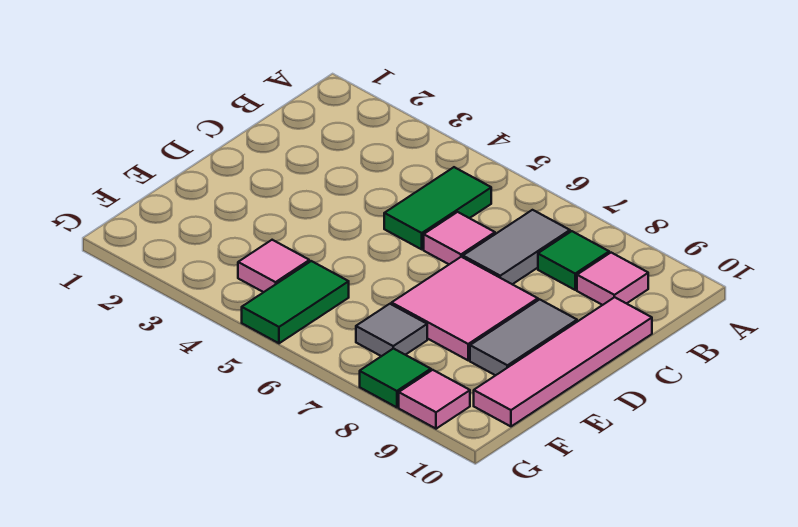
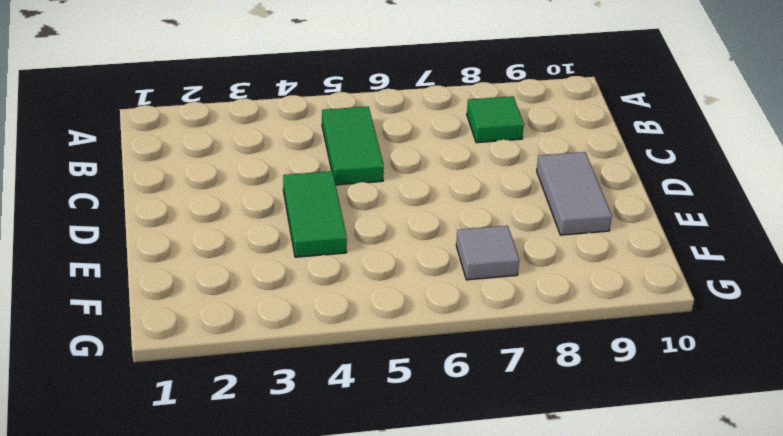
green tile D4:E4 level 1 -> green tile F5:G5 level 1
none -> grey tile B7:C7 level 1
none -> pink tile B9 level 1
none -> pink tile C6 level 1

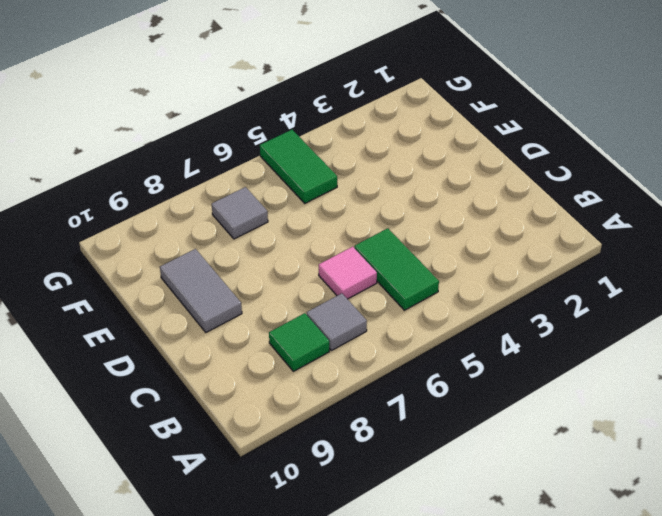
grey tile B7 level 1 -> grey tile B7:C7 level 1
none -> pink tile B9 level 1
none -> pink tile C10:F10 level 1
none -> pink tile D7:E8 level 1

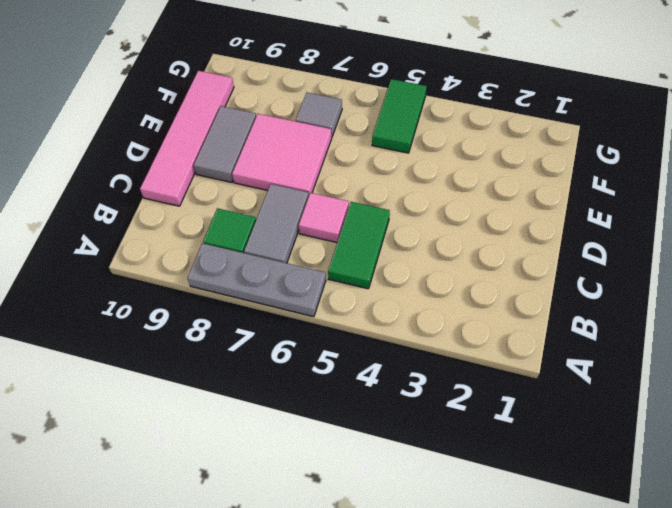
grey plate A6:A8 level 1 -> none
none -> pink tile B9 level 1
none -> pink tile F4 level 1
none -> green tile G8 level 1

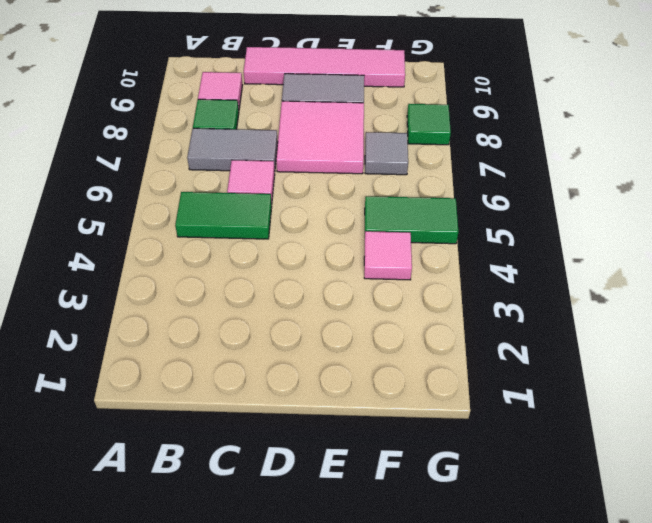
none -> pink tile G9 level 1

